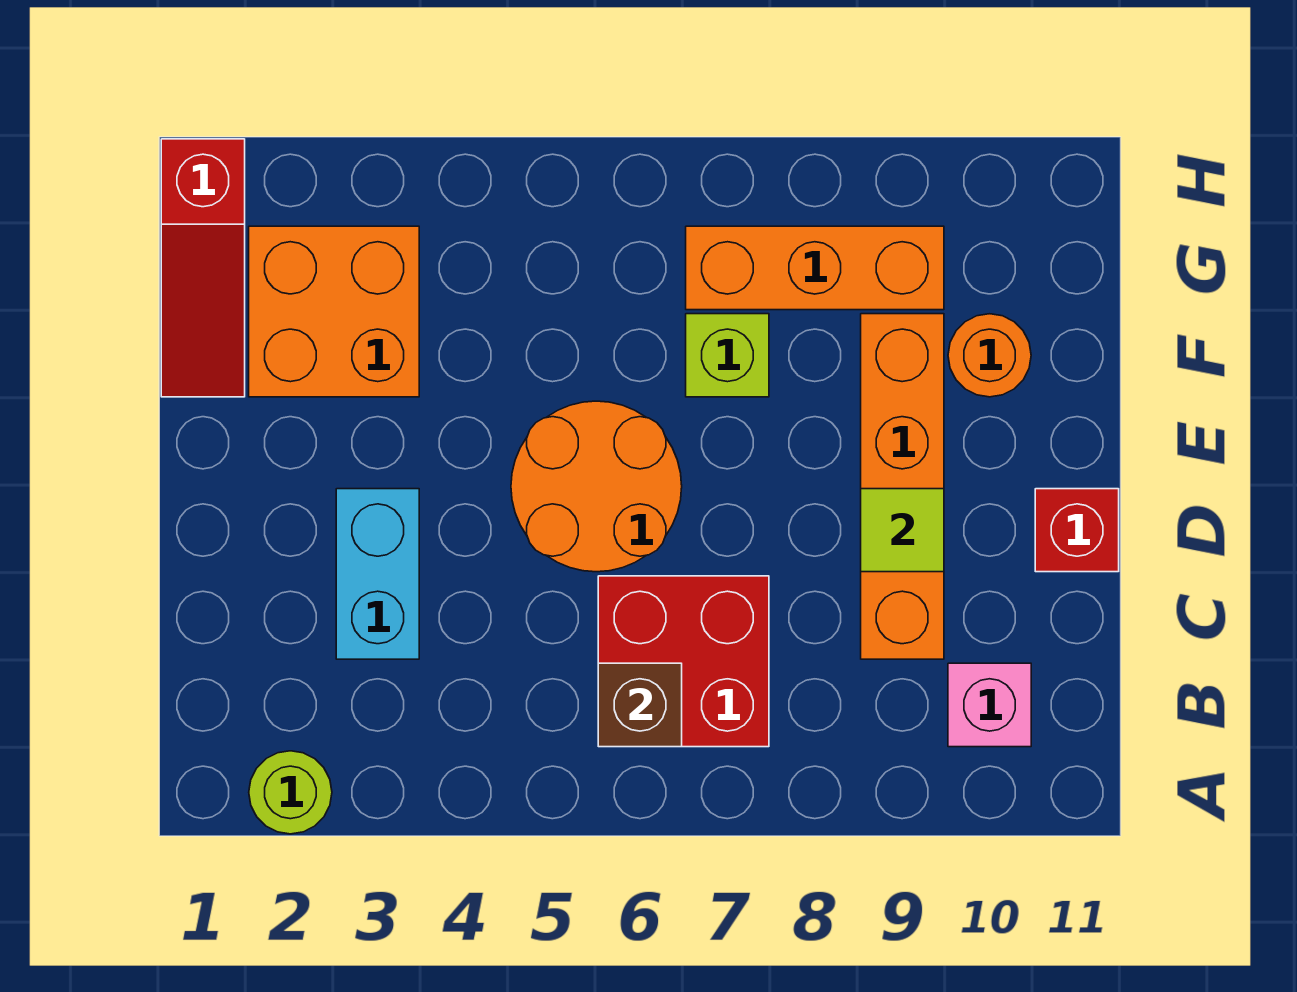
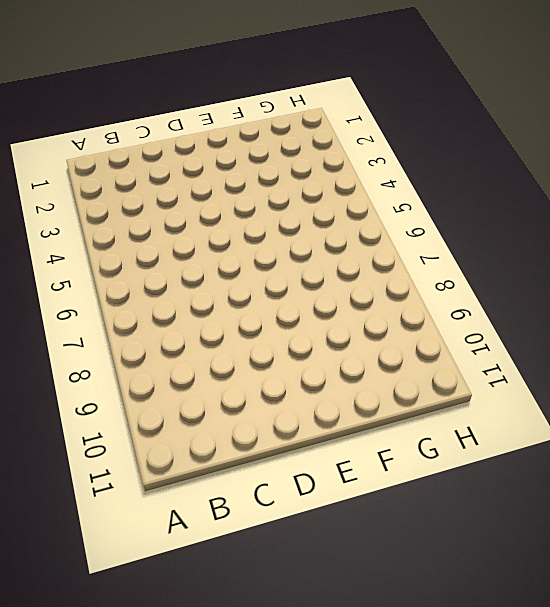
none -> lime round brick A2 level 1
none -> red brick B6:C7 level 1
none -> pink brick B10 level 1

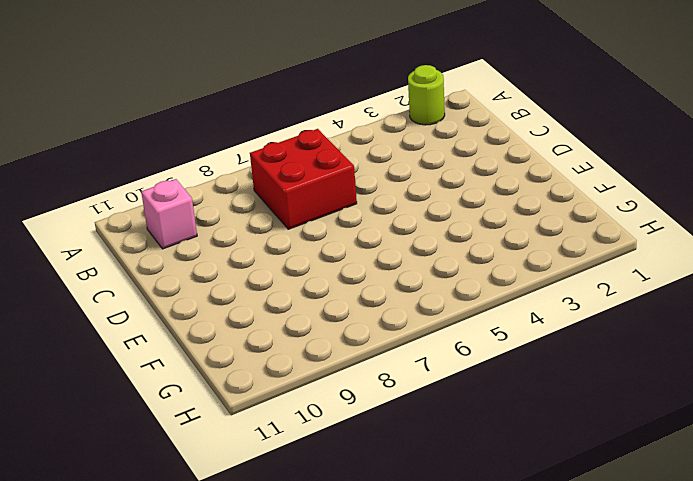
none -> cyan brick C3:D3 level 1
none -> orange brick C9:F9 level 1
none -> orange round brick D5:E6 level 1

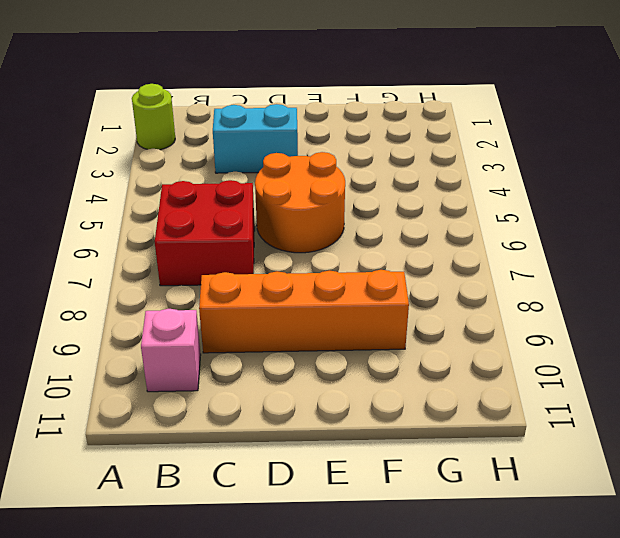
none -> red brick D11 level 1
none -> red slope F1:H1 level 1 top H
none -> orange brick F2:G3 level 1

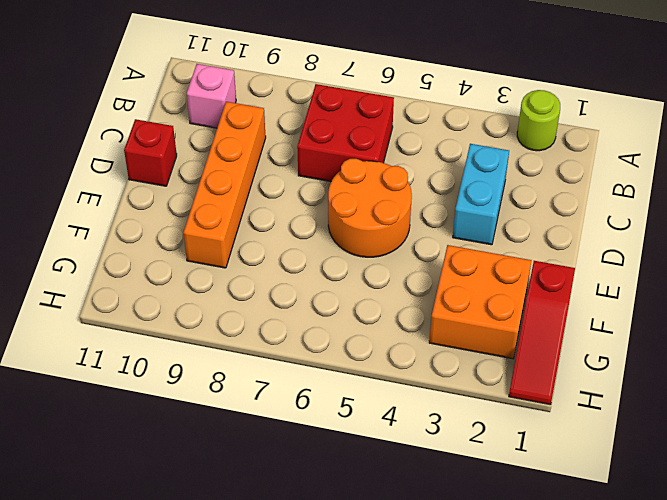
red slope F1:H1 level 1 top F -> red slope F1:H1 level 1 top H
none -> lime brick F7 level 1
none -> orange round brick F10 level 1
none -> orange brick G7:G9 level 1

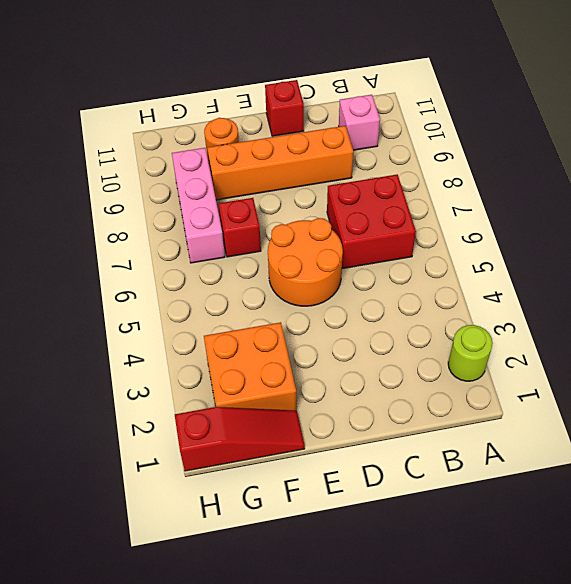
red brick F7 level 1 -> lime brick F7 level 1
pink brick G7:G9 level 1 -> orange brick G7:G9 level 1
none -> cyan brick C3:D3 level 1
none -> brown brick B6 level 2
none -> lime tile D9 level 2

